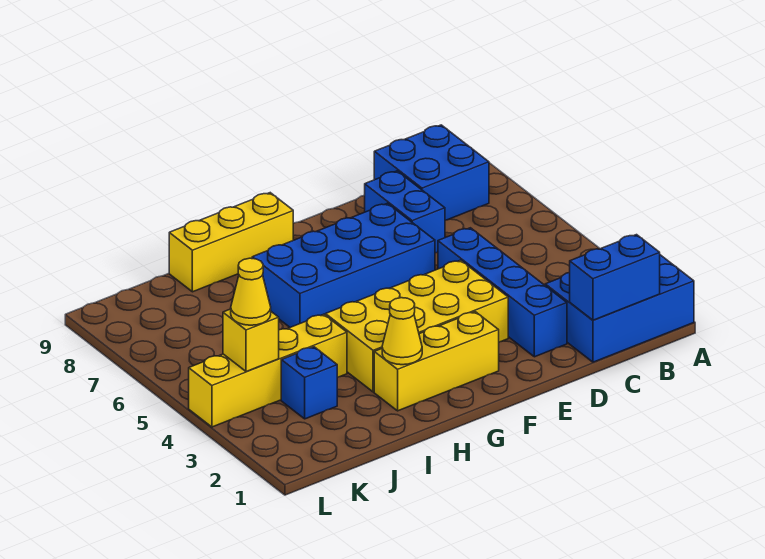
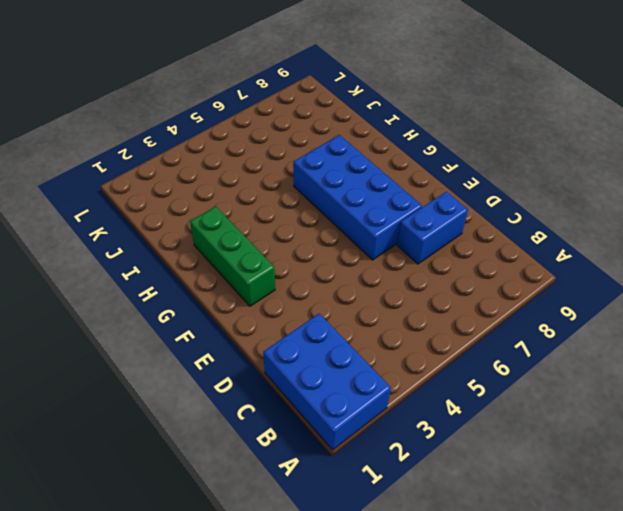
green brick F2:H2 level 1 -> yellow brick F2:H2 level 1
none -> blue brick B8:C9 level 1
none -> blue brick D2:D5 level 1
none -> yellow brick E3:H4 level 1

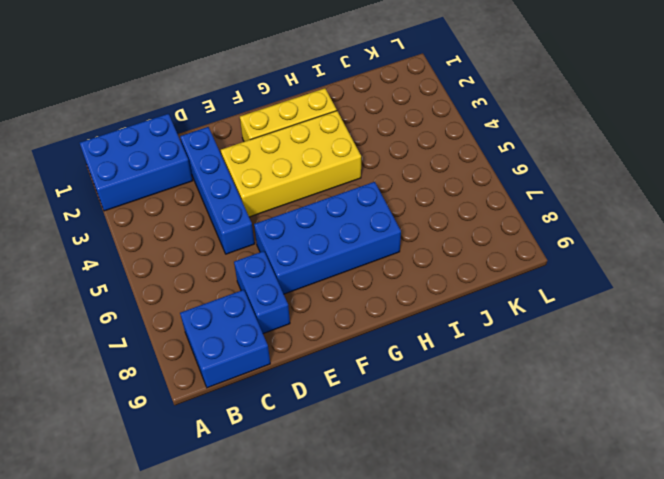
none -> yellow brick G9:I9 level 1
none -> yellow brick I4:L4 level 1
none -> blue brick J3 level 1

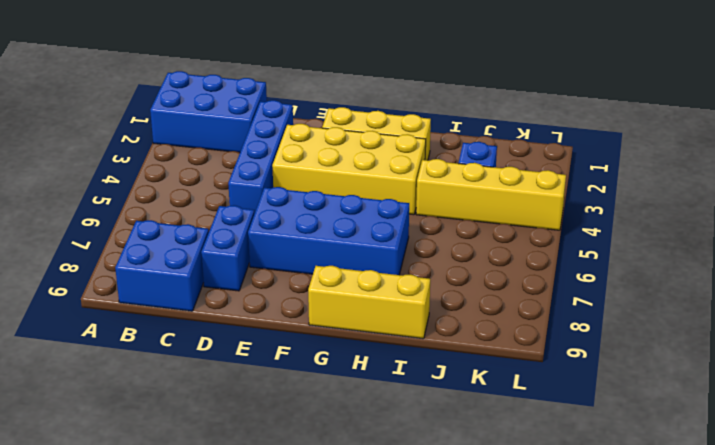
none -> blue brick B1:C1 level 2
none -> yellow cone H2 level 2
none -> yellow brick K4 level 2

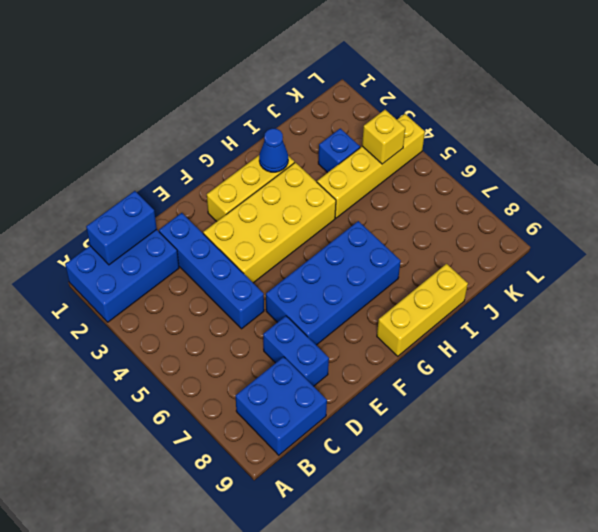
blue cone H2 level 2 -> yellow cone H2 level 2
none -> yellow cone K4 level 3

